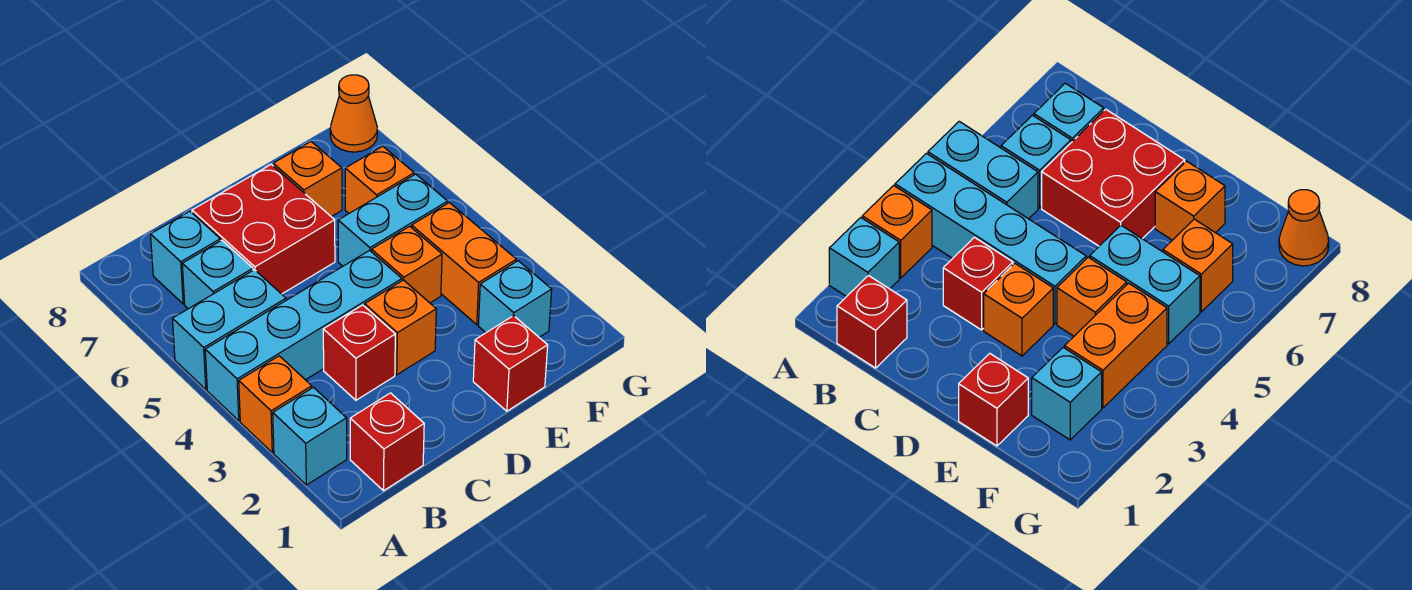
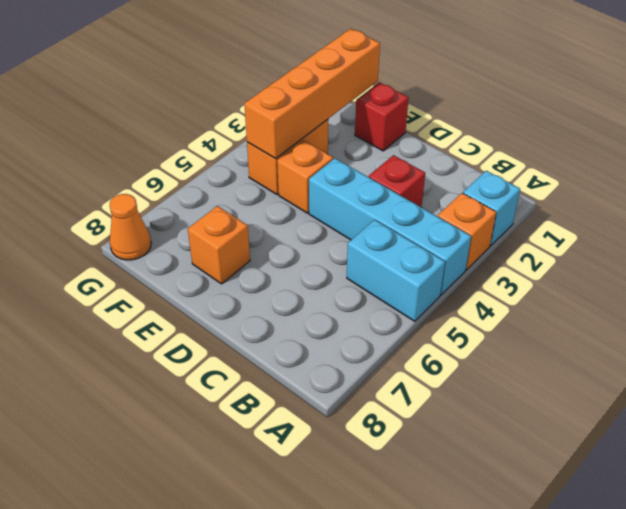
orange brick F1:F4 level 2 -> none
none -> red brick B1 level 1
none -> cyan brick B6 level 1
none -> cyan brick B7 level 1

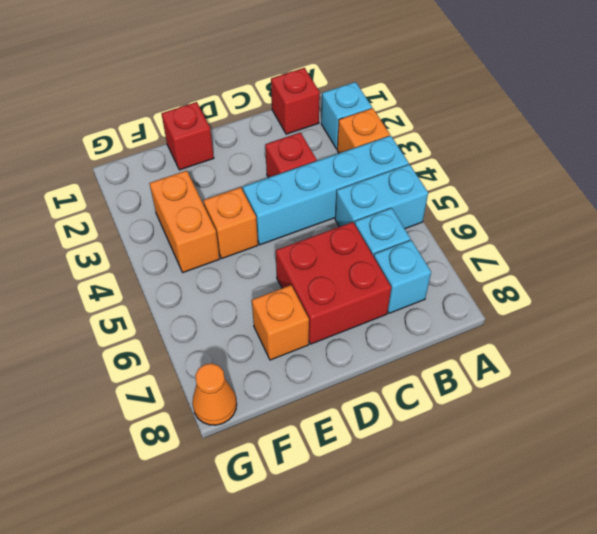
none -> orange brick D3 level 1
none -> cyan brick E5:F5 level 1
none -> cyan brick F2 level 1

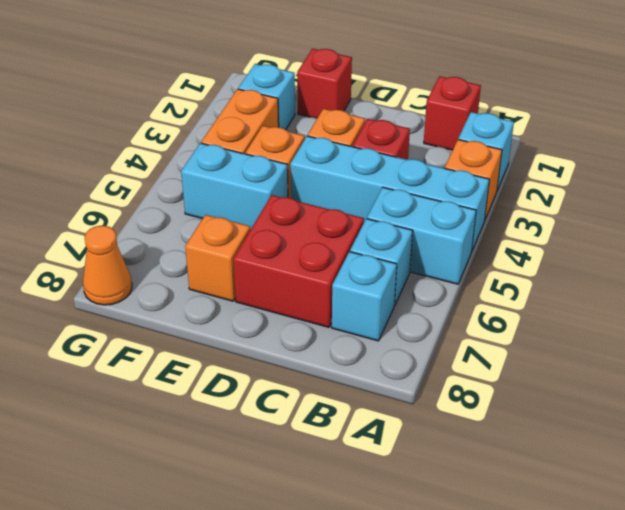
none -> orange brick F6 level 1

